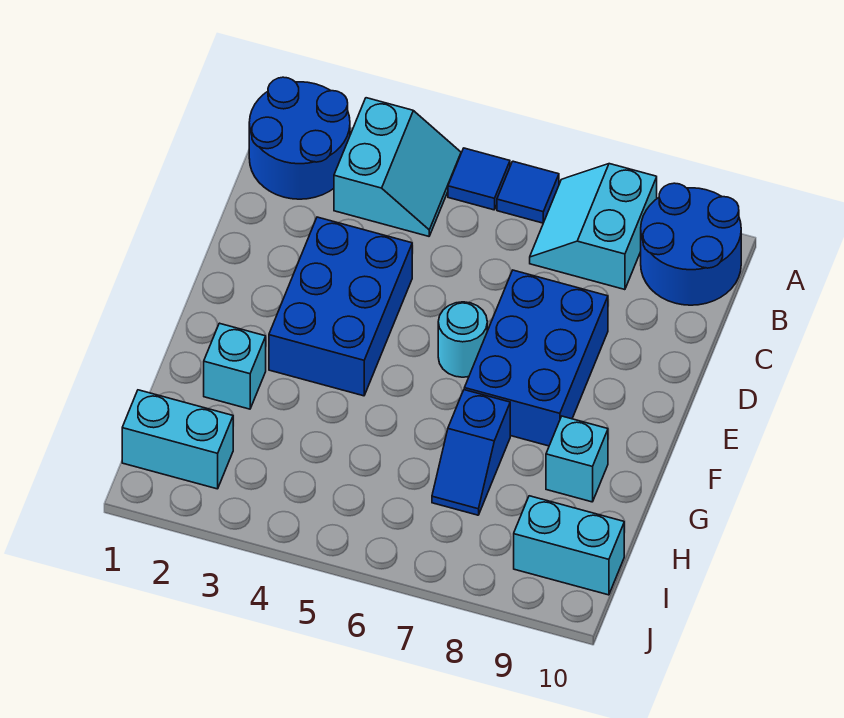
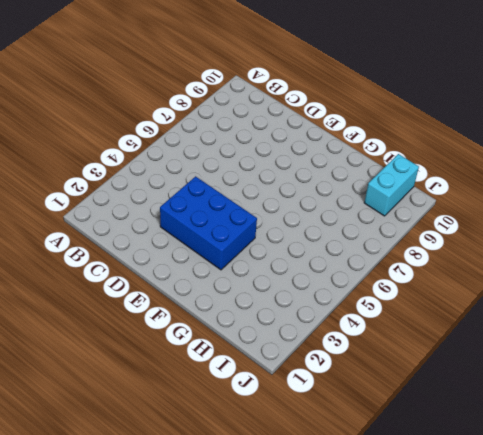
none -> blue round brick A1:B2 level 1
none -> cyan slope A3:B4 level 1 top 3
none -> blue tile A5 level 1

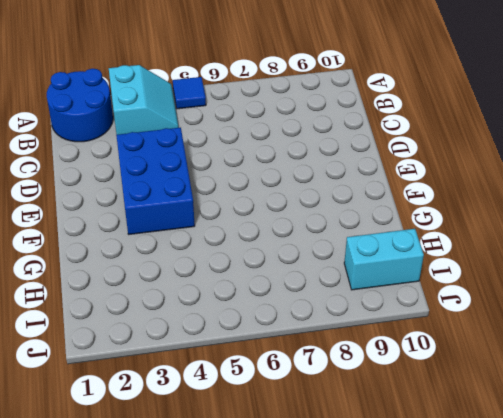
none -> blue tile A6 level 1
none -> cyan slope A7:B8 level 1 top 8
none -> blue round brick A9:B10 level 1

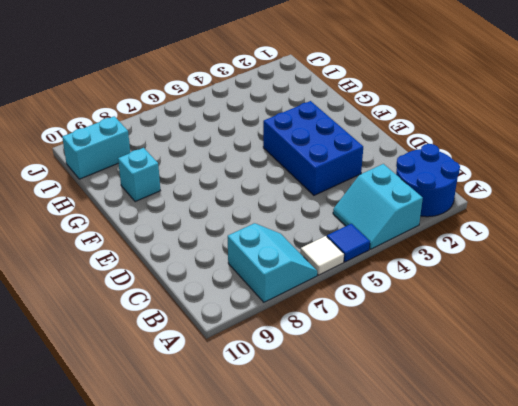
white tile A6 level 1 -> blue tile A6 level 1
none -> blue round brick A9:B10 level 1
none -> blue brick D7:F8 level 1
none -> cyan round brick E6 level 1

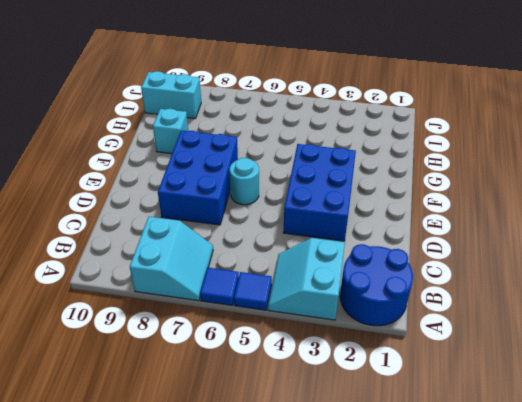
none -> blue round brick A9:B10 level 1
none -> cyan brick G2 level 1
none -> blue slope G7:H7 level 1 top G

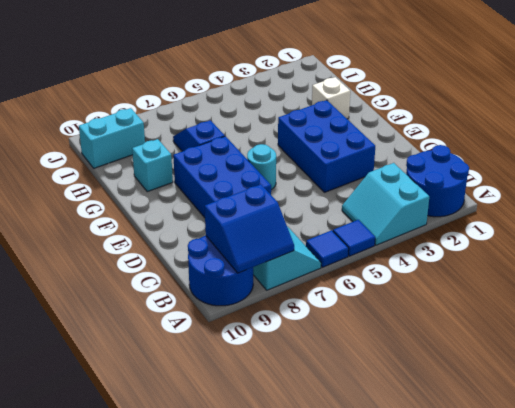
blue slope A8:B9 level 2 top B -> none
white brick G2 level 1 -> cyan brick G2 level 1
none -> cyan brick I1:I2 level 1

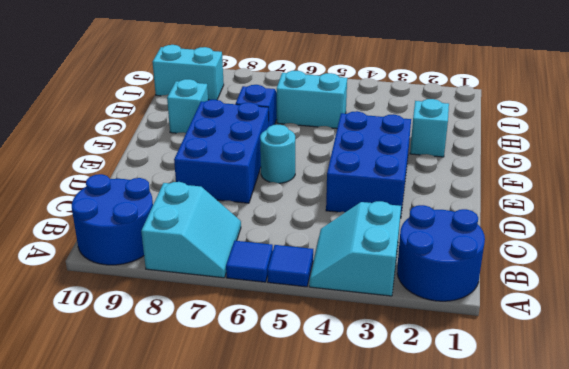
cyan brick H5:H6 level 1 -> cyan brick I1:I2 level 1

